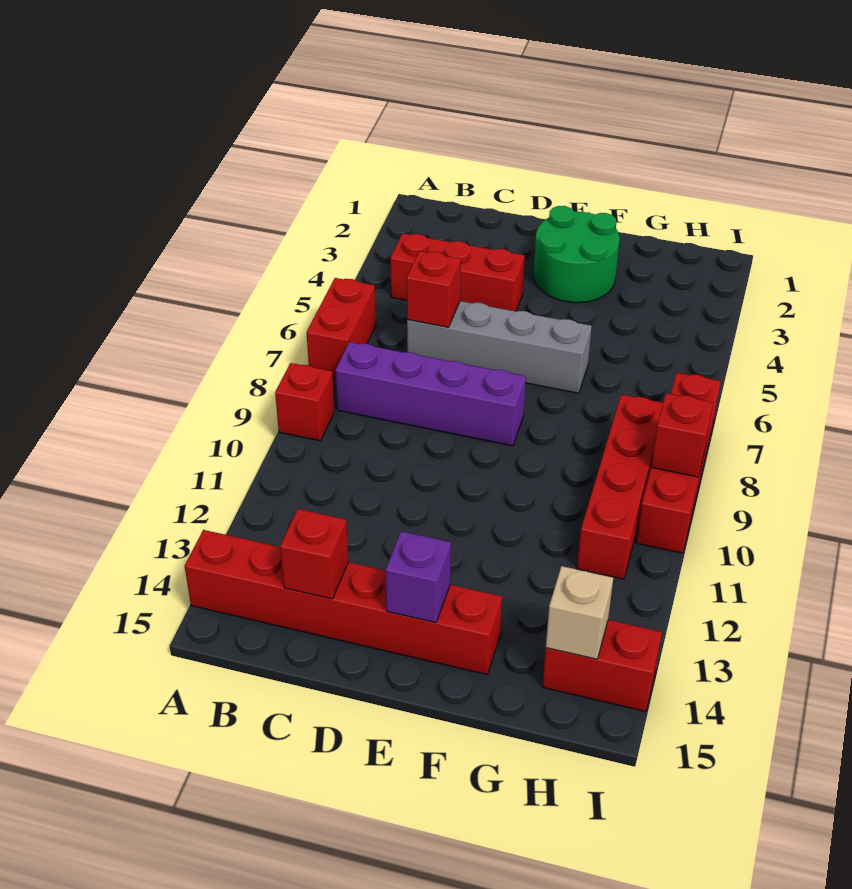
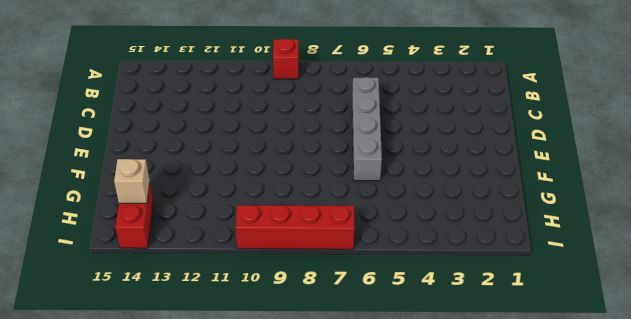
none -> red brick A6:A7 level 1
none -> red brick A14:F14 level 1
none -> red brick B4:D4 level 1

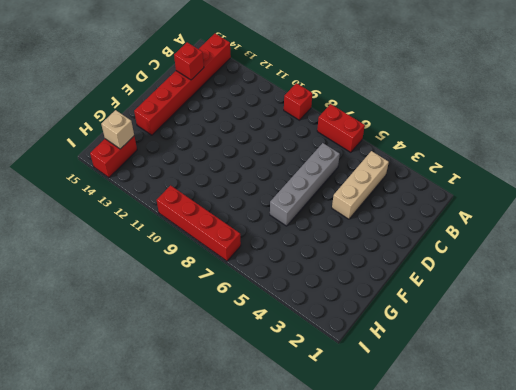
tan brick B4:D4 level 1 -> red brick B4:D4 level 1
none -> purple brick B8:E8 level 1
none -> green round brick E2:F3 level 1
none -> red brick H8:H11 level 1

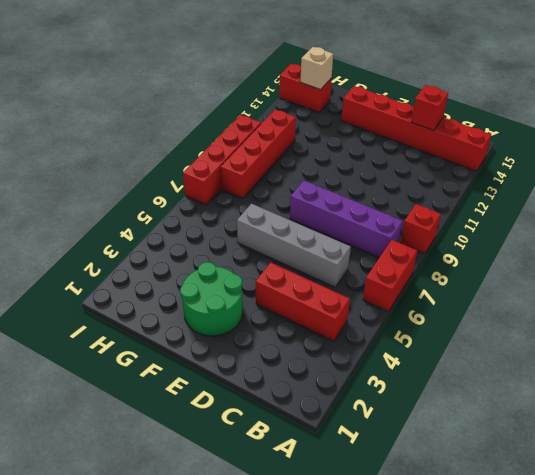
none -> red brick C6 level 2
none -> purple brick E14 level 2
none -> red brick I9 level 2

